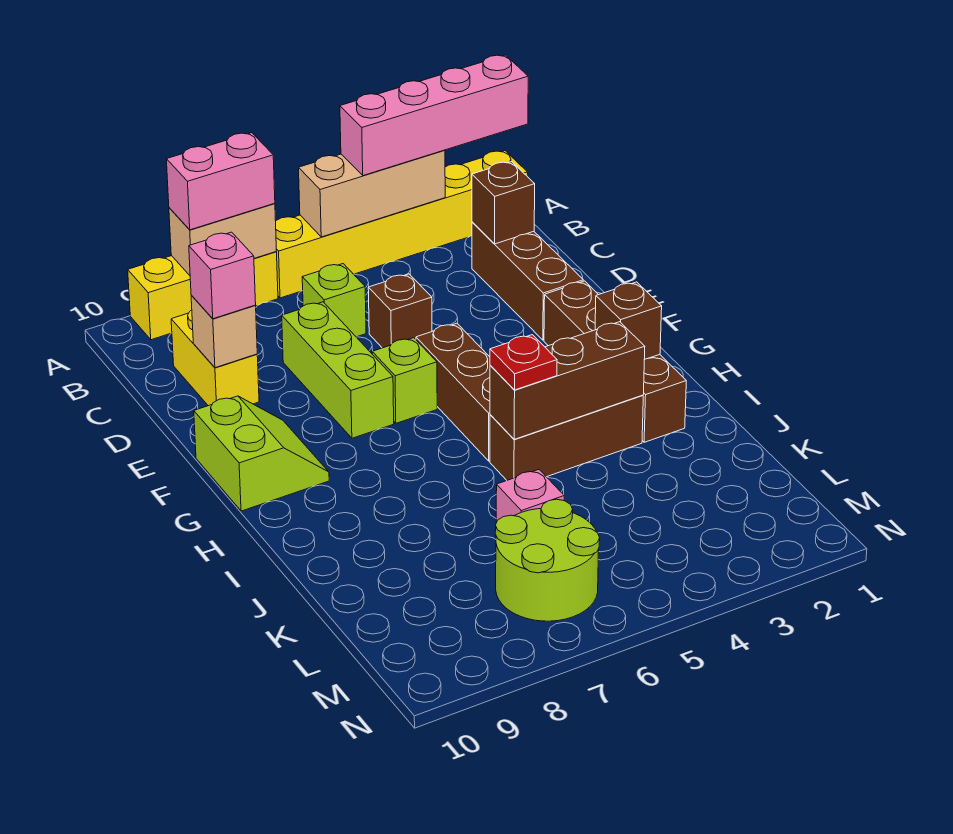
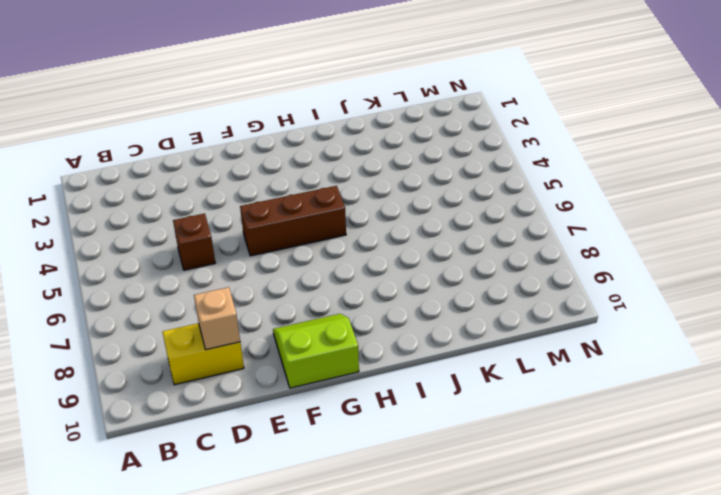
none -> yellow brick A1:A6 level 1
none -> yellow brick A7:A9 level 1
none -> brown brick C2:E2 level 1

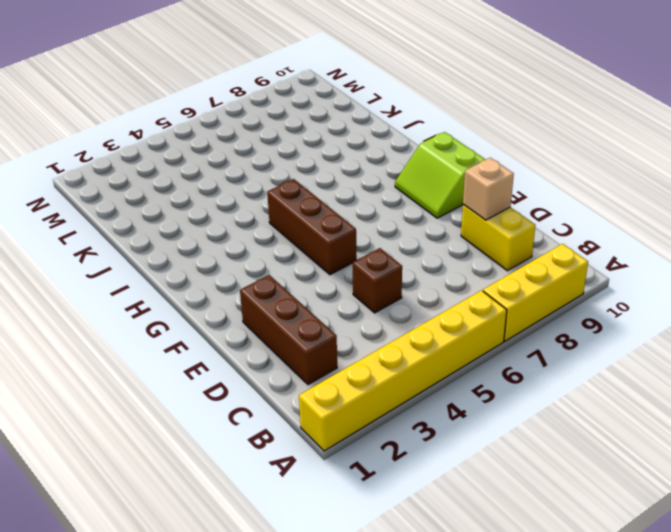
none -> lime brick C6 level 1
none -> lime brick D7:F7 level 1
none -> brown brick F2:I2 level 1

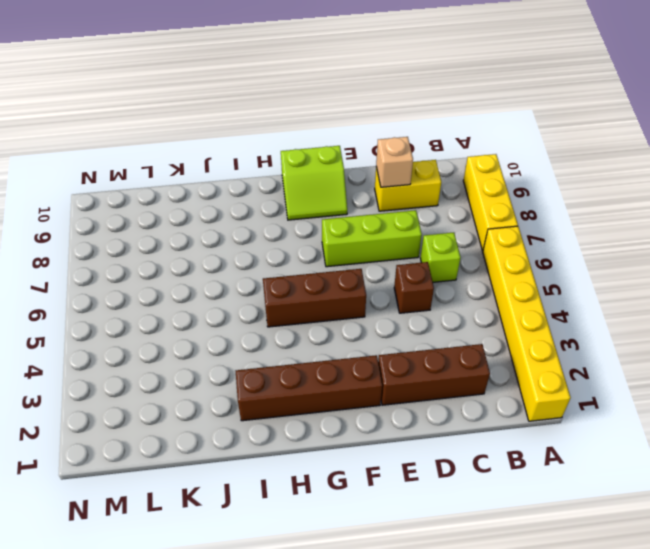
none -> lime brick F6 level 1
none -> brown brick I3:I5 level 1
none -> pink brick K6 level 1

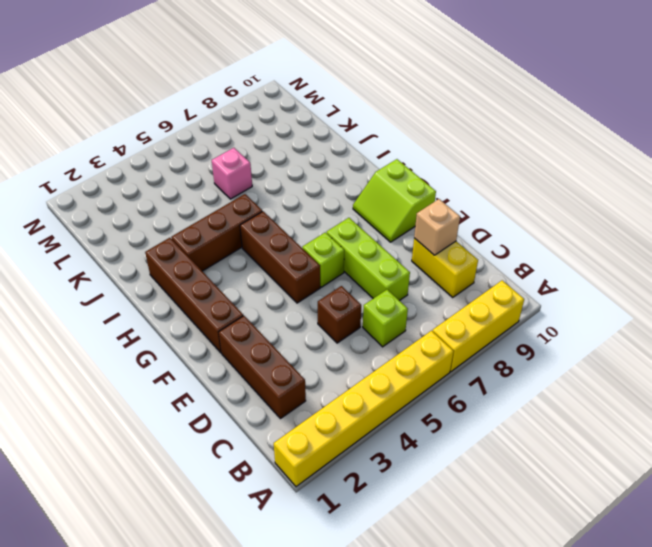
none -> lime round brick L6:M7 level 1
none -> tan brick A3:A5 level 2
none -> tan brick A7:A8 level 2

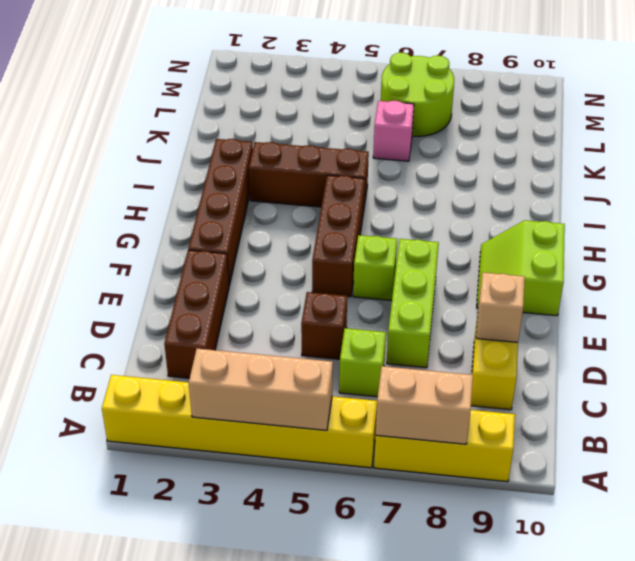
none -> brown brick C2 level 2
none -> brown brick H2 level 2
none -> brown brick I3:I5 level 2

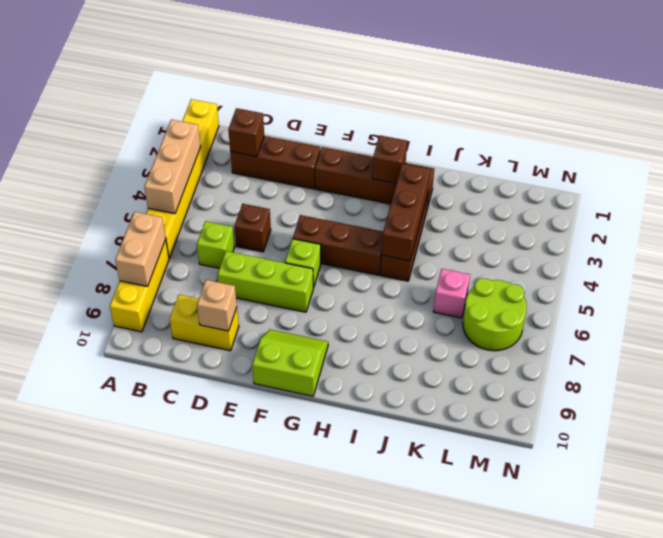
none -> pink brick A1:A4 level 3
none -> pink brick A7:A8 level 3
none -> pink brick D9 level 3

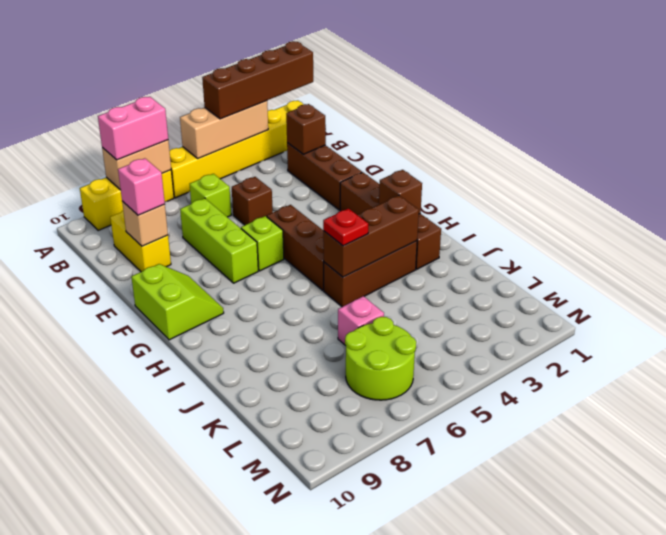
brown brick A1:A4 level 3 -> pink brick A1:A4 level 3

